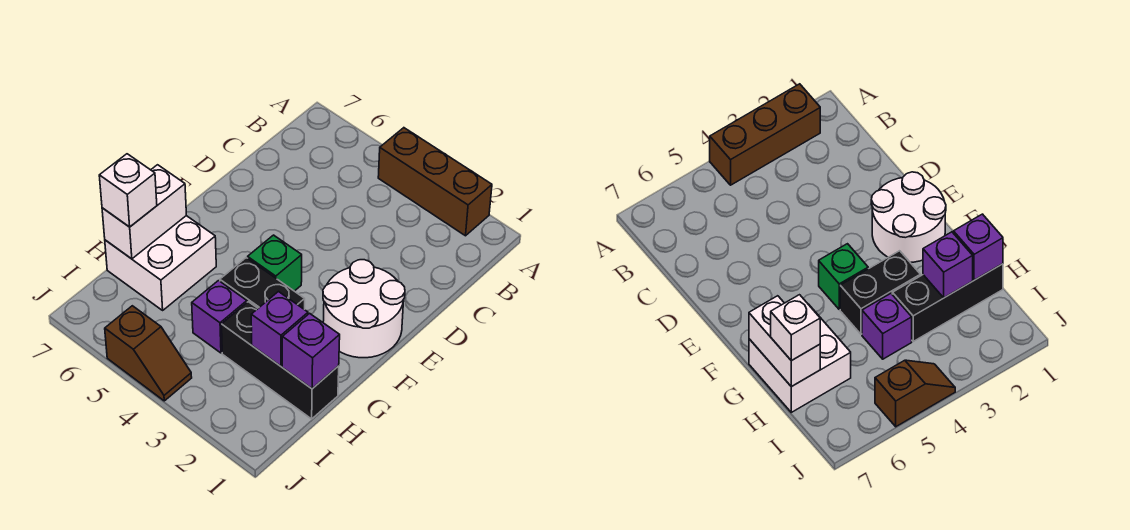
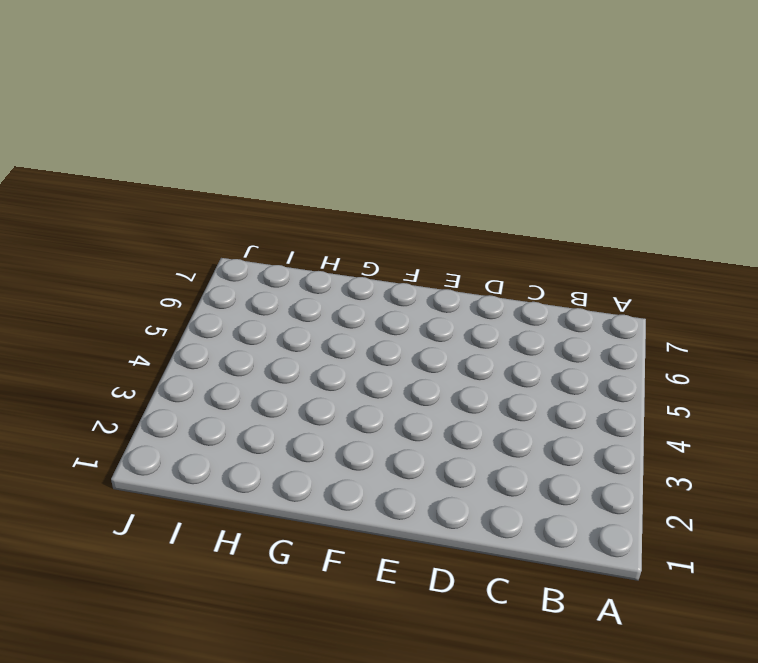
none -> brown brick A2:A4 level 1
none -> white round brick E1:F2 level 1
none -> green brick F4 level 1

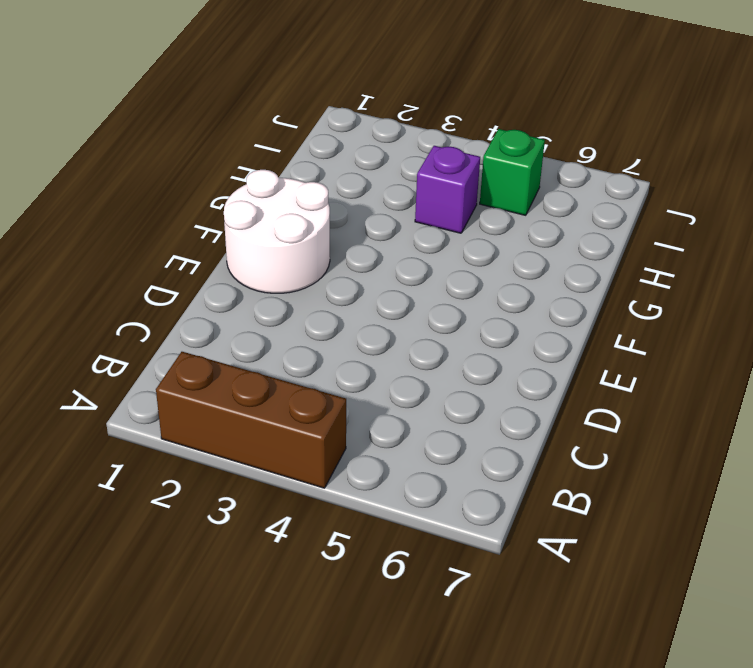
green brick I5 level 1 -> green brick F4 level 1
none -> black brick G3:G4 level 1
none -> white brick G6:H7 level 1
none -> black brick H1:H3 level 1

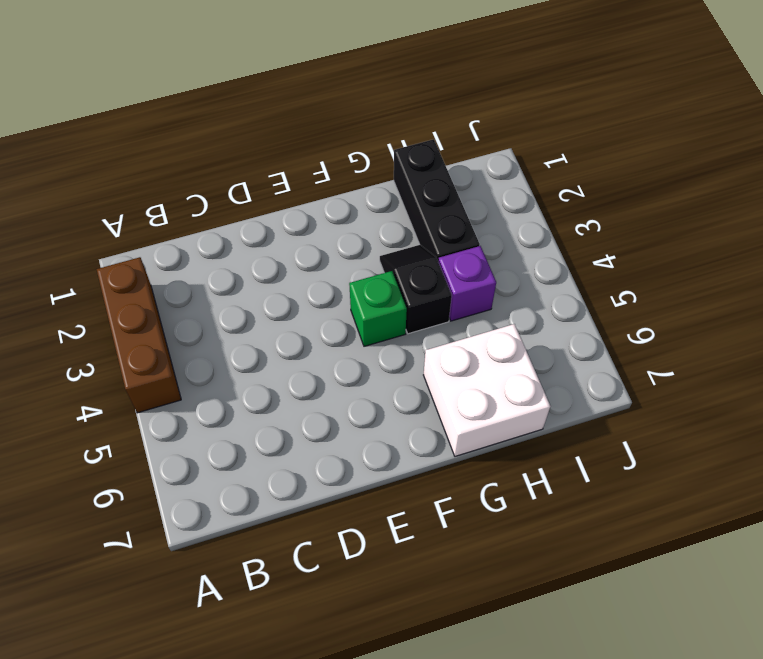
black slope G3:G4 level 1 top 4 -> black brick G3:G4 level 1
none -> white round brick E1:F2 level 1
none -> brown slope J4:J5 level 1 top 5
none -> white brick G7:H7 level 2

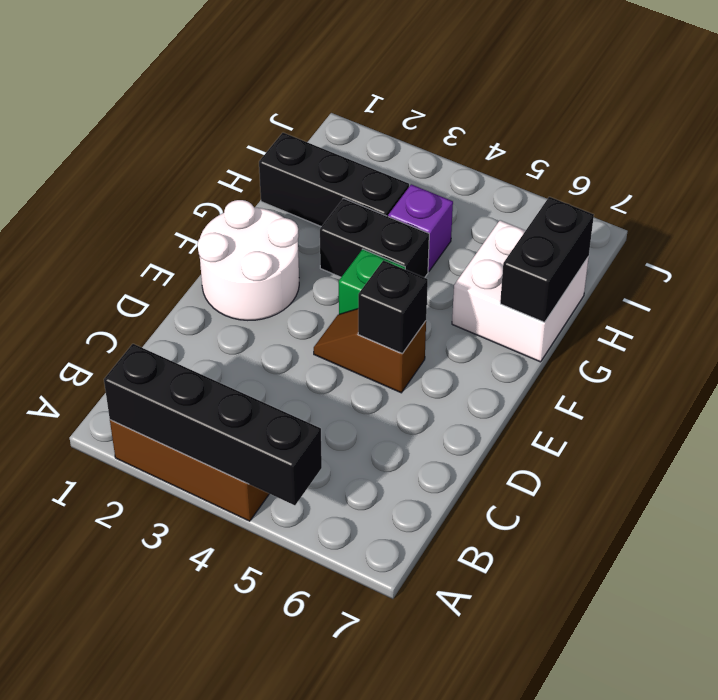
black brick A2:A5 level 2 -> none
brown slope E4:E5 level 1 top 5 -> brown slope J4:J5 level 1 top 5
black brick E5 level 2 -> none
black brick G7:H7 level 2 -> white brick G7:H7 level 2
none -> purple brick H1 level 2
none -> purple brick H2 level 2
none -> white brick H7 level 3

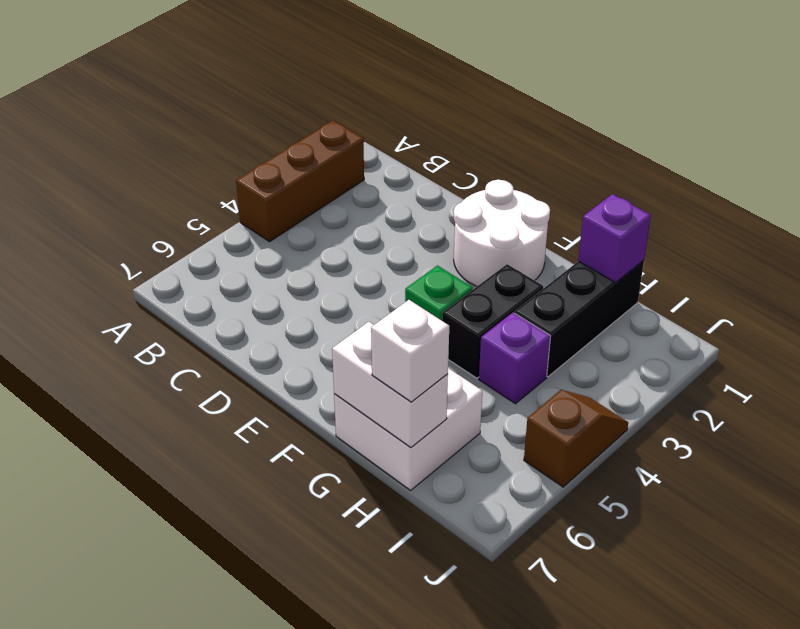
none -> purple brick H2 level 2

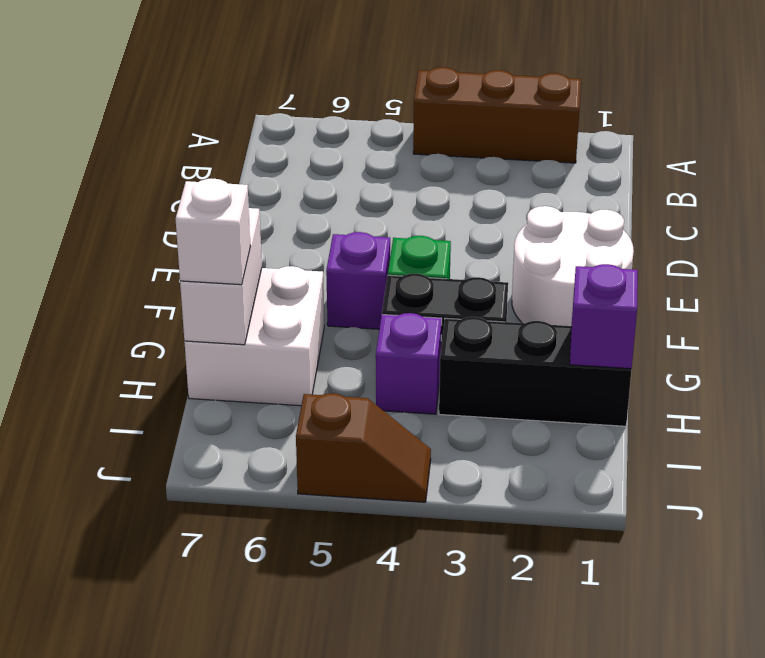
purple brick F5 level 1 -> purple brick H2 level 2

